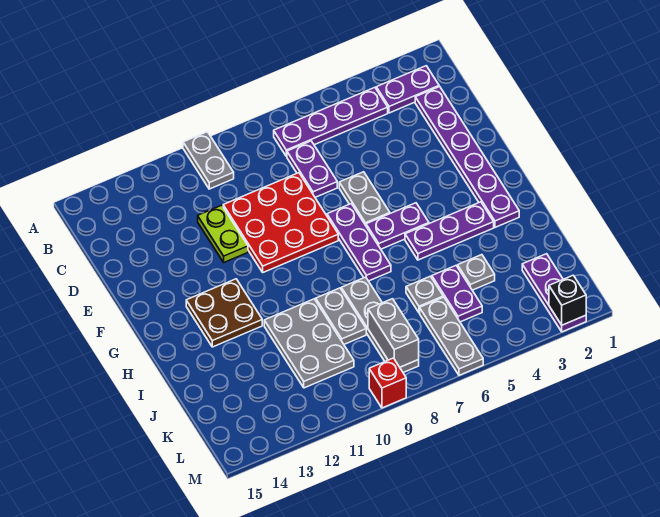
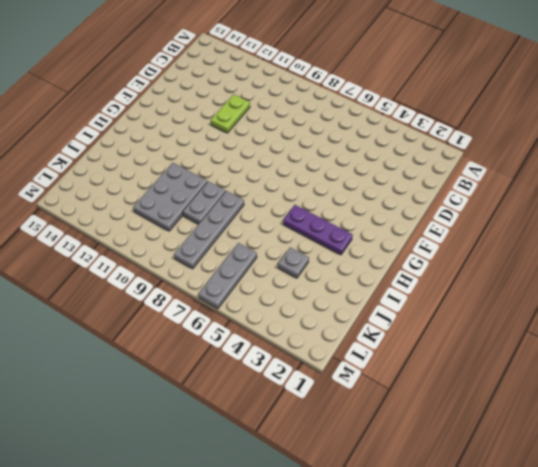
none -> grey plate A10:B10 level 1
none -> purple plate B2:B3 level 1
none -> purple plate B4:B7 level 1

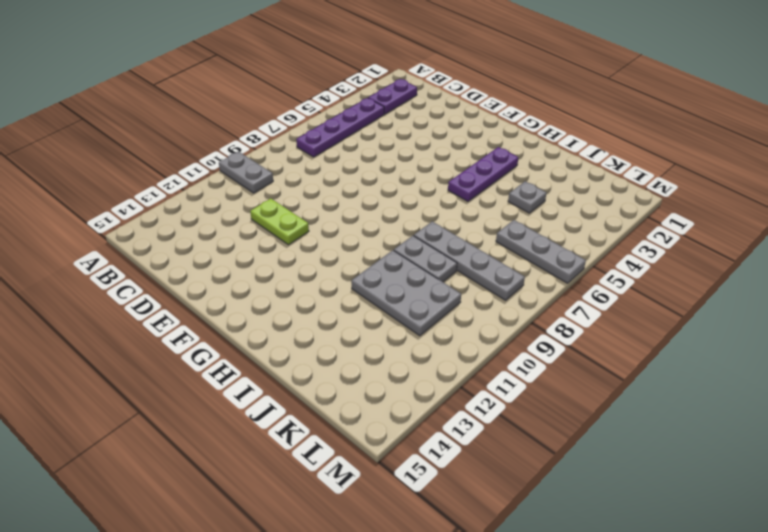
none -> purple plate C2:H2 level 1
none -> purple plate C7:D7 level 1
none -> red plate D8:F10 level 1

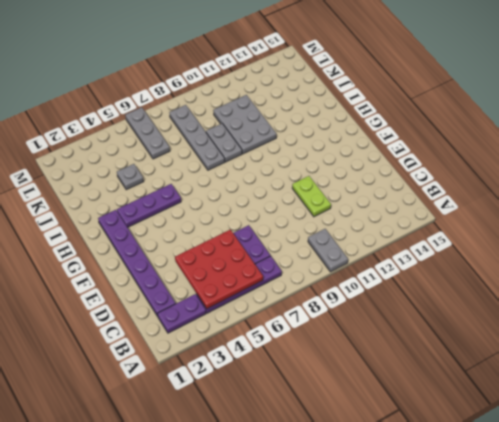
red plate B4:D6 level 2 -> red plate D8:F10 level 1
none -> grey plate E6:F6 level 1
none -> purple plate F7:H7 level 1
none -> purple plate G5:G6 level 1

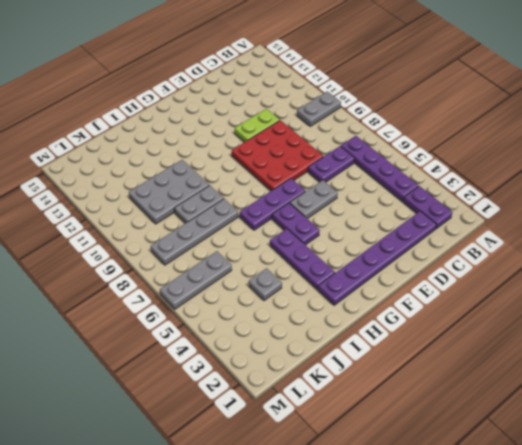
none -> brown plate G12:H13 level 1
none -> purple plate J5:K5 level 1
none -> grey plate J6 level 1

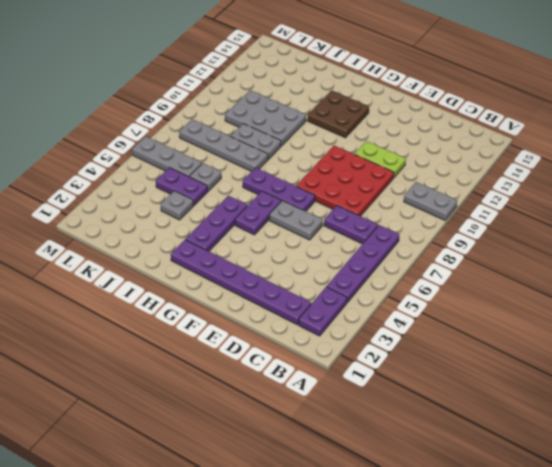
none -> purple plate K2:M2 level 1
none -> red brick M9 level 1
none -> grey brick K8:L8 level 2

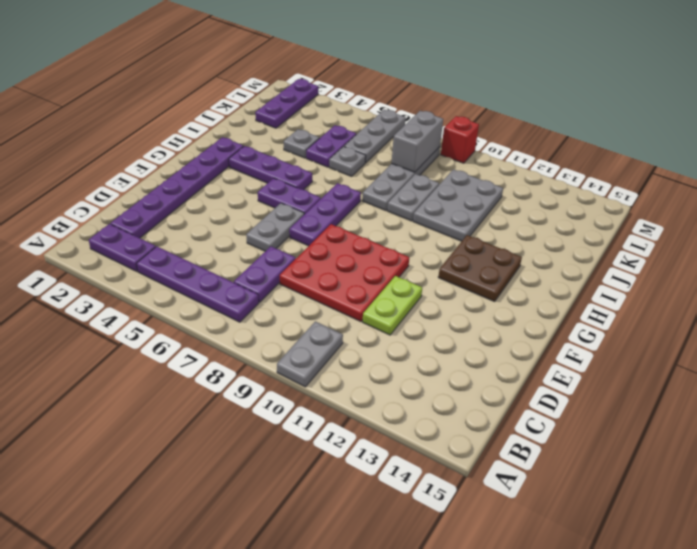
none -> black brick M2 level 2

